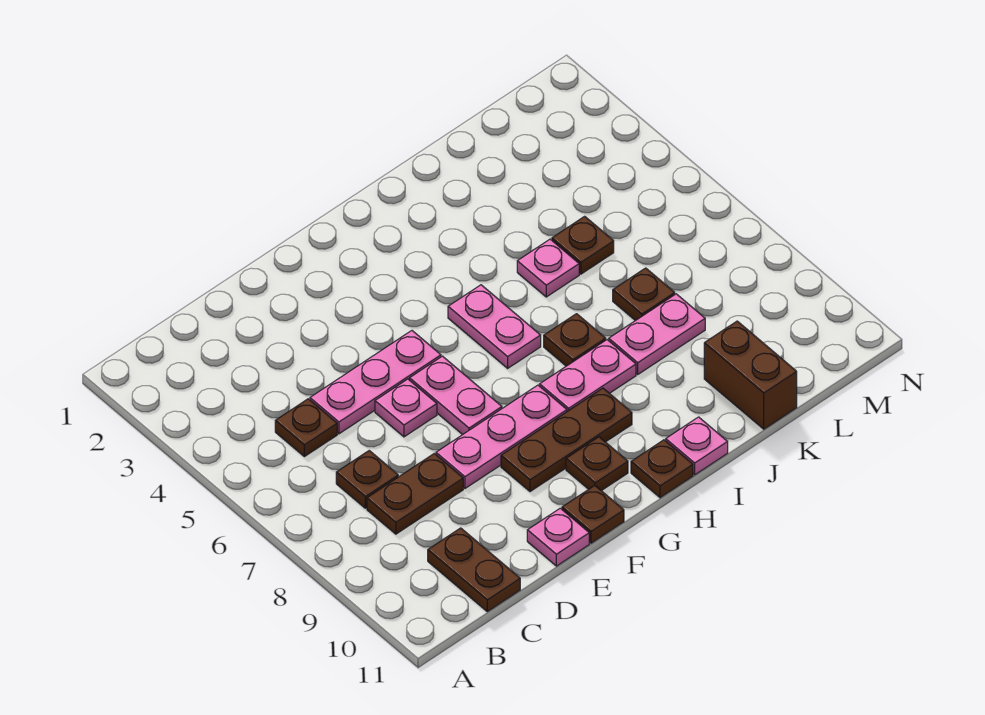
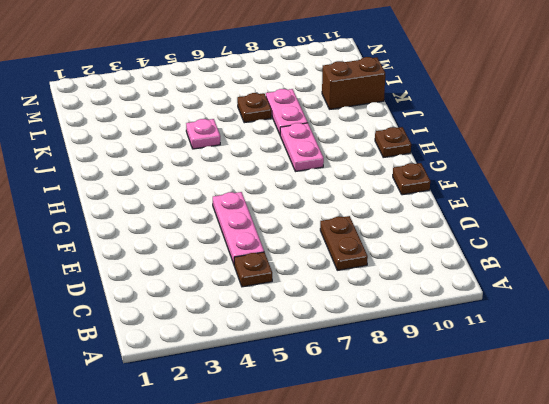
none -> brown plate C7 level 1
none -> brown plate C10:C11 level 1
none -> pink plate E6 level 1

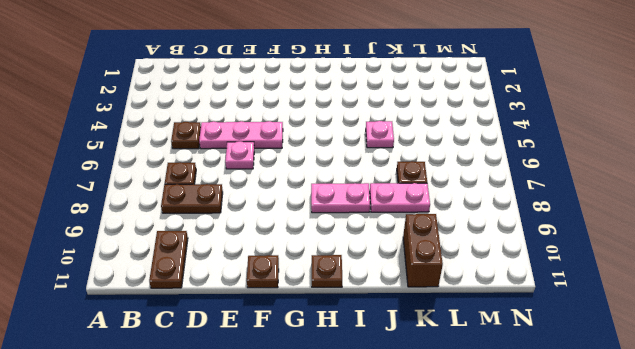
none -> pink plate E8:G8 level 1
none -> pink plate E11 level 1
none -> pink plate F6:F7 level 1

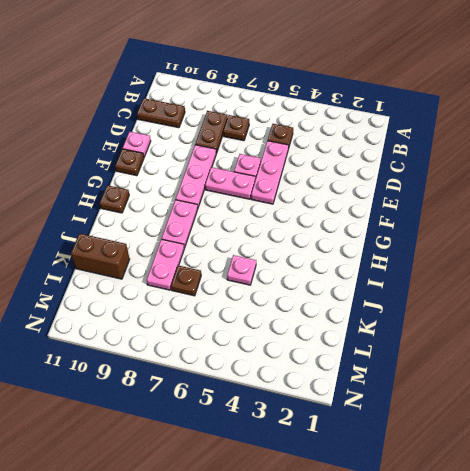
none -> brown plate F9:H9 level 1
none -> brown plate G10 level 1
none -> pink plate H5:H6 level 1

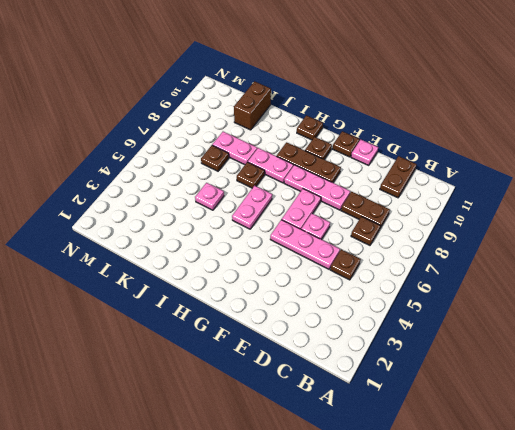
none -> pink plate I11 level 1
none -> brown plate K5 level 1

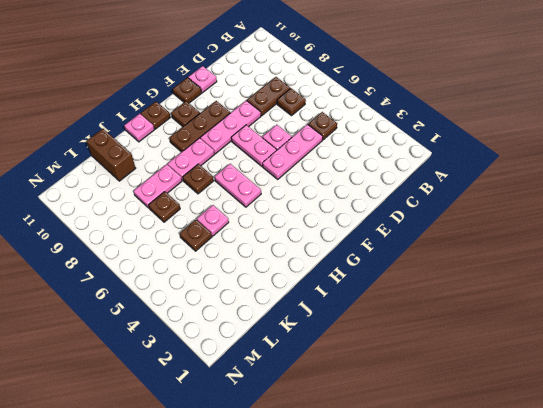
none -> brown plate C10:C11 level 1

